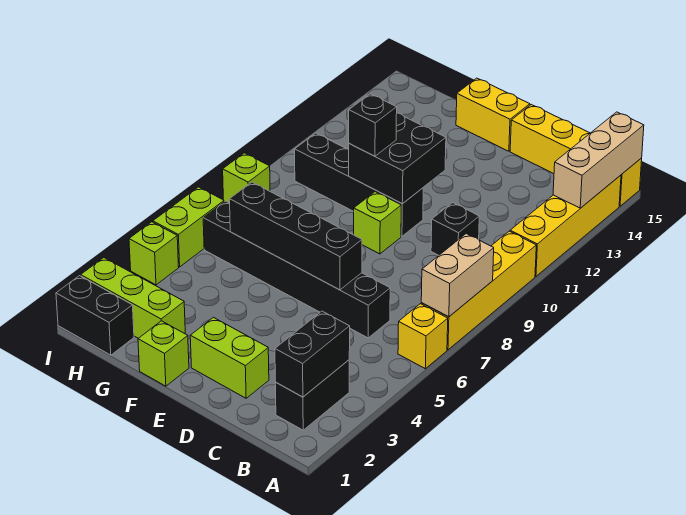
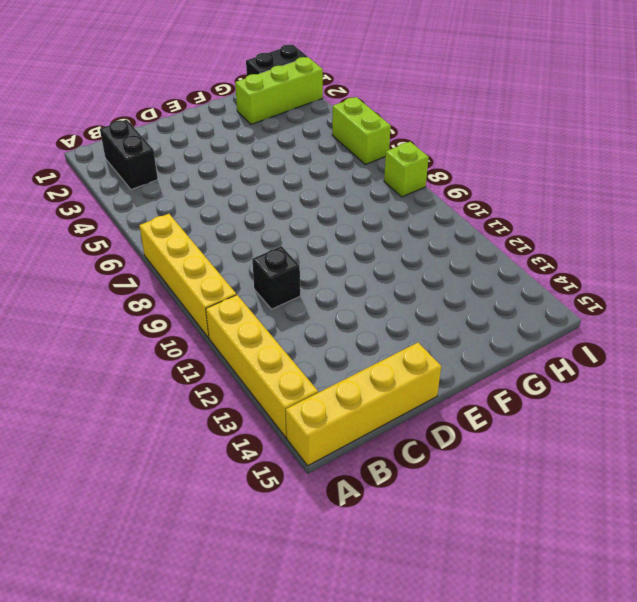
none -> yellow brick A6 level 1
none -> black brick C6:H6 level 1
none -> lime brick D2:E2 level 1

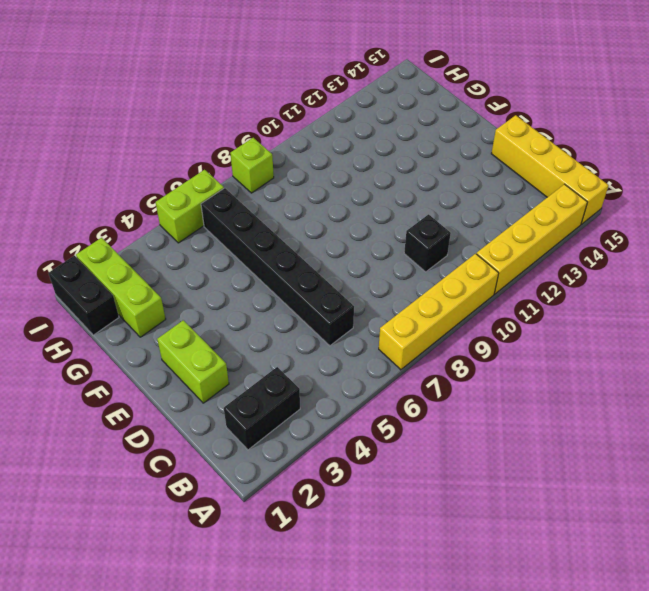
none -> yellow brick A6 level 1
none -> lime brick E9 level 1
none -> black brick E10:H10 level 1

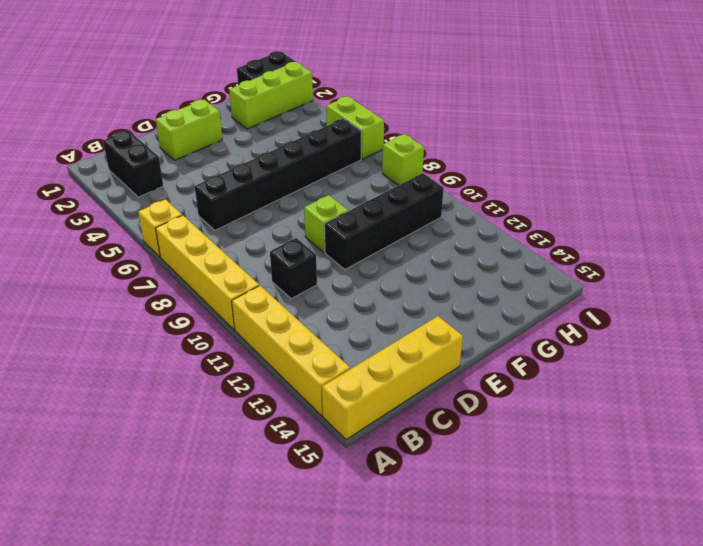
none -> yellow brick E15:F15 level 1
none -> lime brick F1 level 1
none -> lime brick I4 level 1

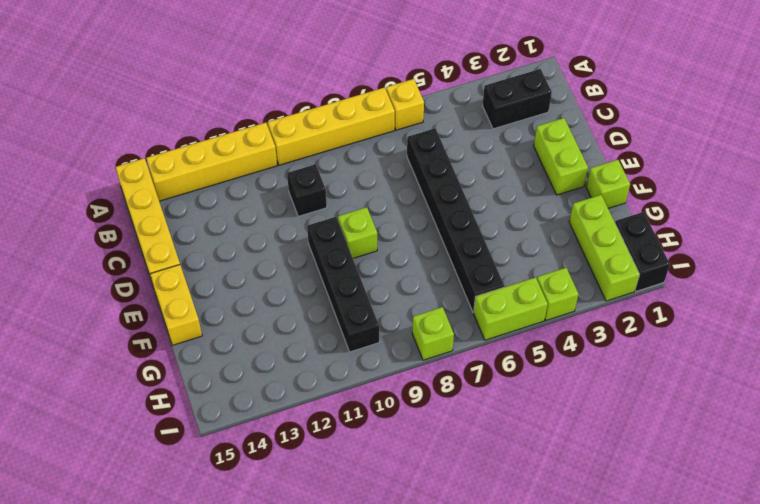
none -> tan brick A7:A8 level 2
none -> tan brick A13:A15 level 2
none -> black brick B2:B3 level 2

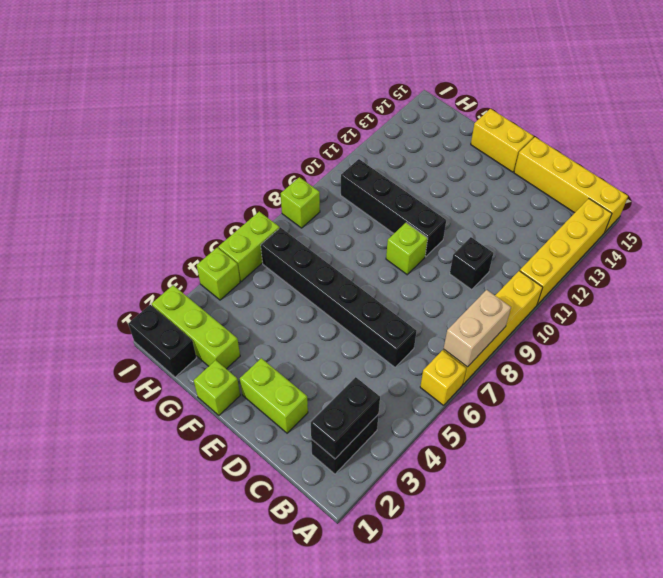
none -> tan brick A13:A15 level 2
none -> black brick D6:G6 level 2
none -> black brick E10:F11 level 2

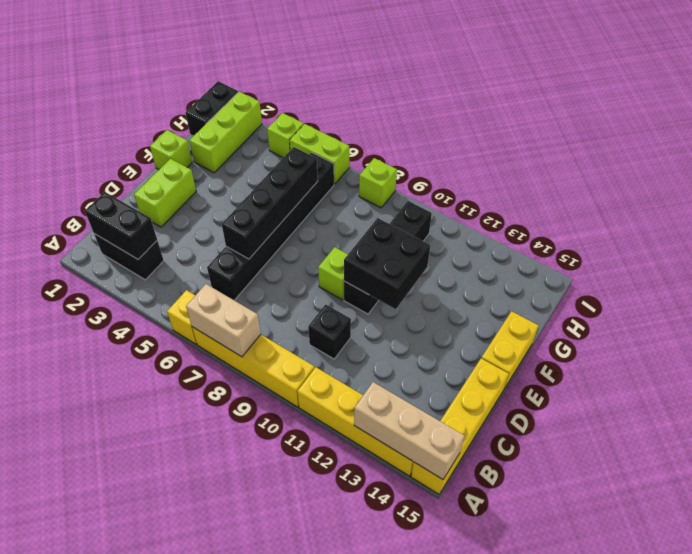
none -> black brick F10 level 3

